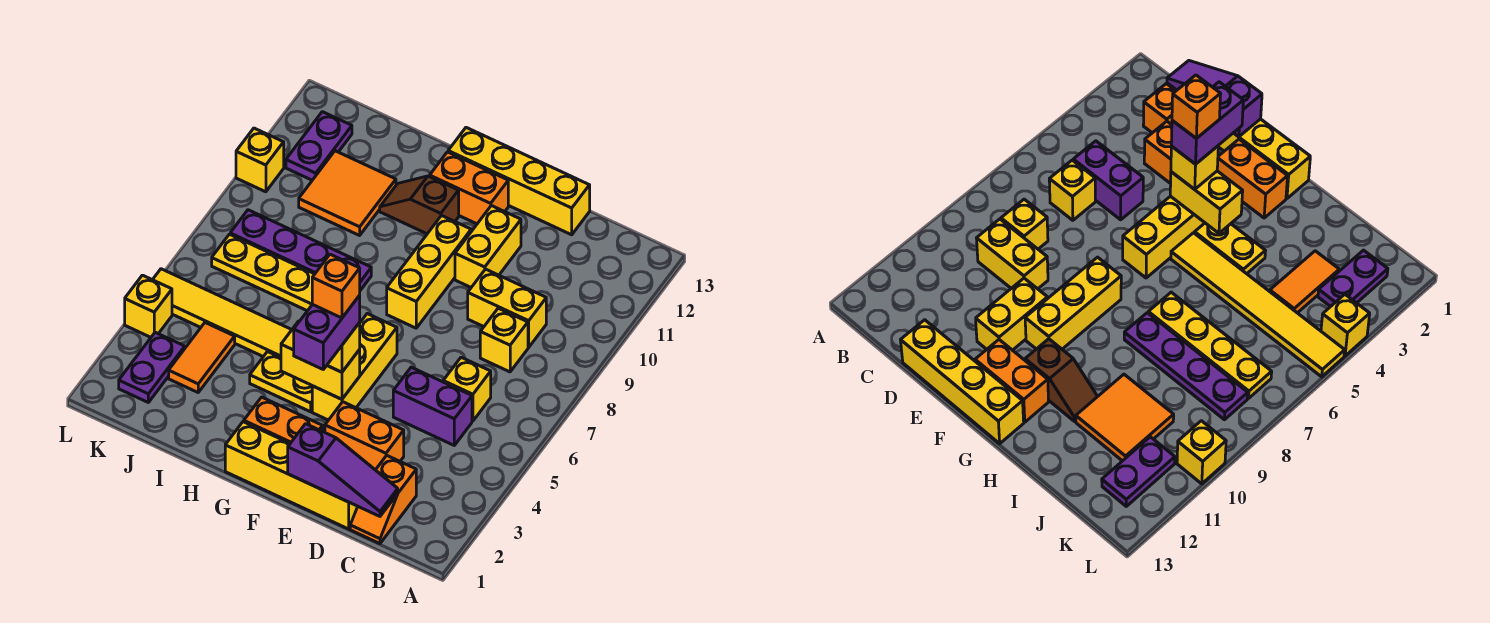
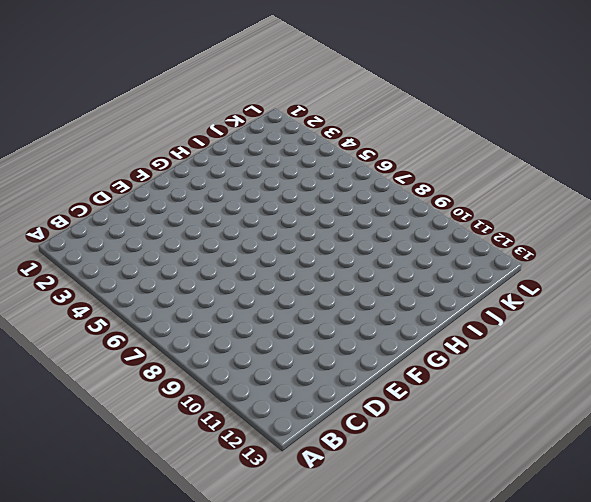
none -> orange slope C1:C2 level 1 top 2
none -> purple brick C5:D5 level 1
none -> yellow brick C6 level 1

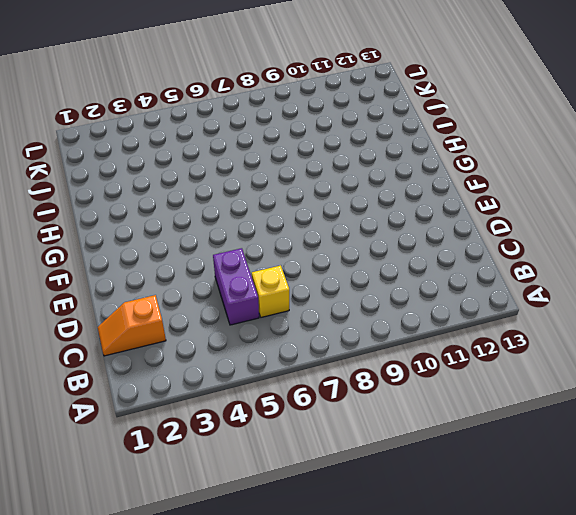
none -> yellow brick C8 level 1
none -> yellow brick C9:D9 level 1
none -> yellow brick D1:G1 level 1

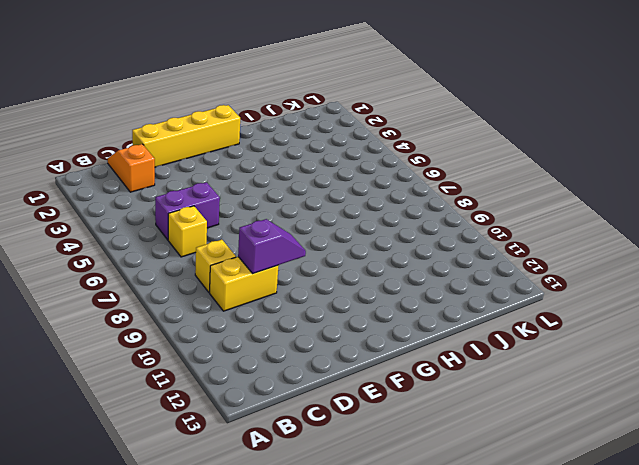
purple slope D9:E9 level 2 top D -> none
none -> orange brick D3:E3 level 1
none -> yellow brick D13:G13 level 1
none -> yellow brick E10:E11 level 1

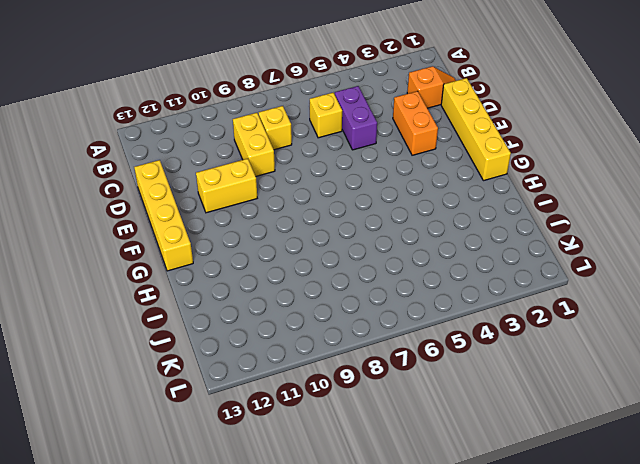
none -> orange brick F2:G2 level 1
none -> yellow brick F4:F6 level 1
none -> yellow brick F8:F10 level 1

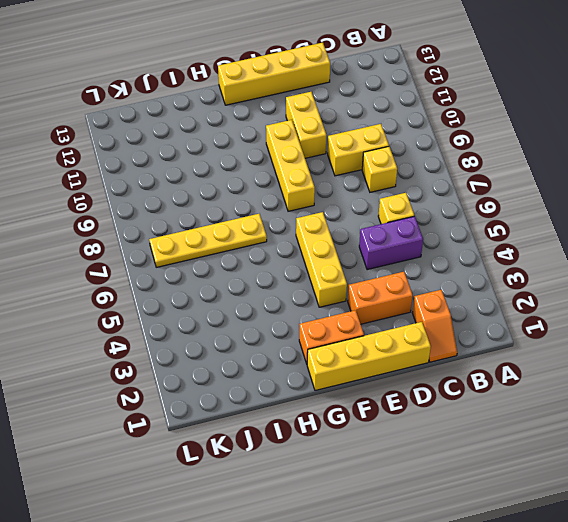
none -> orange brick F12:G12 level 1
none -> yellow plate G4:H4 level 1
none -> yellow tile G5:L5 level 1

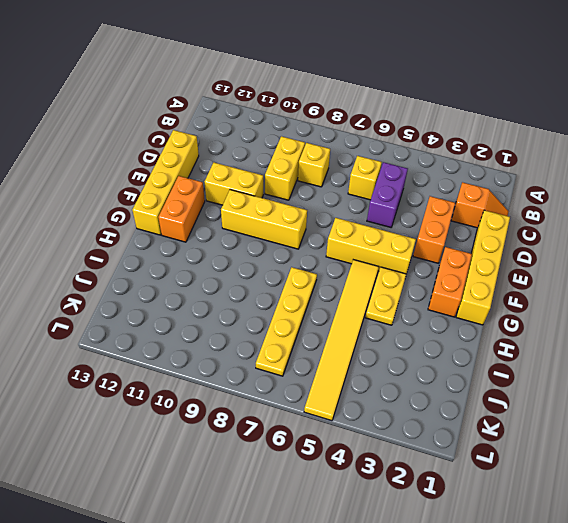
none -> brown slope G11:H11 level 1 top G
none -> purple plate H8:K8 level 1
none -> orange tile I10:J11 level 1

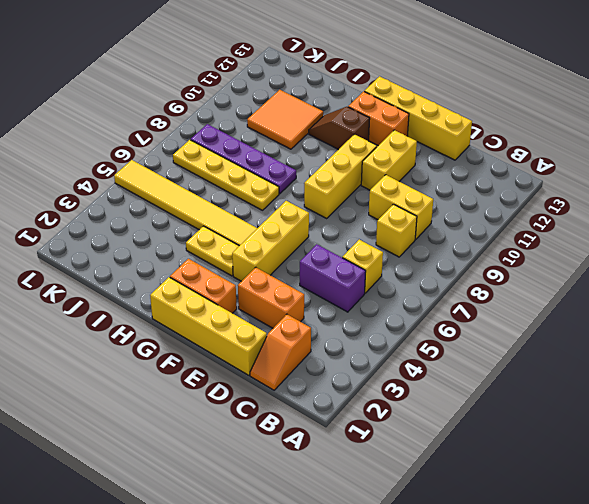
none -> orange tile J3:J4 level 1
none -> purple plate K2:K3 level 1
none -> purple plate K11:K12 level 1

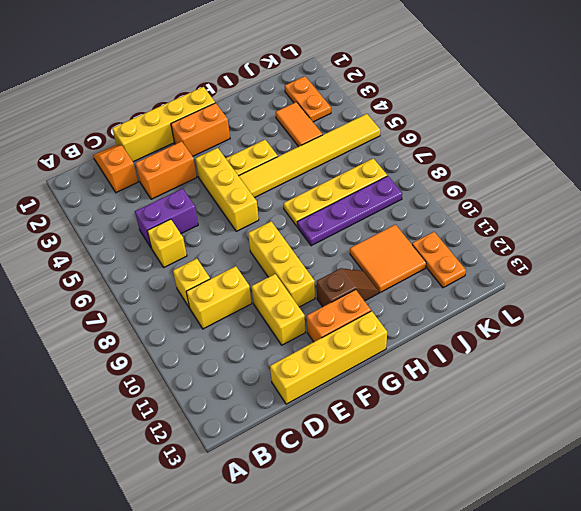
orange plate K2:K3 level 1 -> purple plate K2:K3 level 1
orange plate K11:K12 level 1 -> purple plate K11:K12 level 1
none -> yellow brick L4 level 1
none -> yellow brick L10 level 1
none -> purple slope C1:E1 level 2 top E

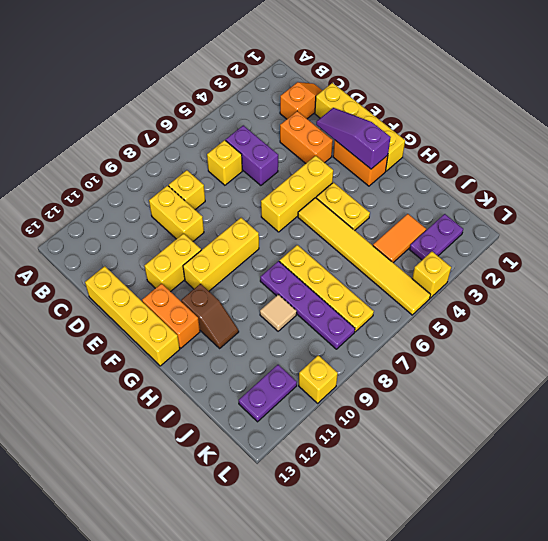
purple slope E2:G2 level 2 top G -> purple slope C1:E1 level 2 top E
tan tile I9 level 1 -> none
none -> orange tile I10:J11 level 1
none -> yellow brick F4:G4 level 2
none -> yellow brick F4 level 3

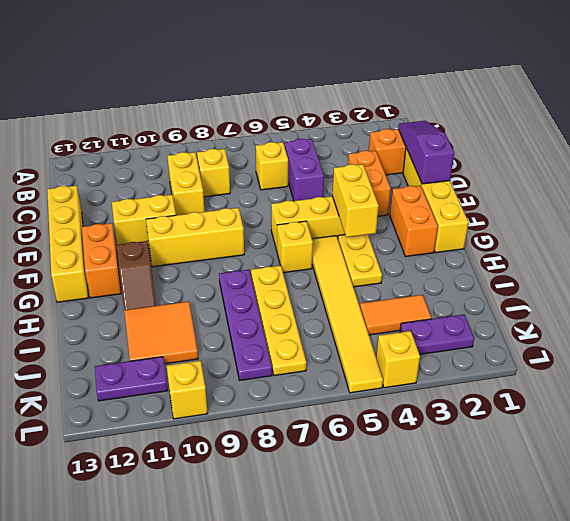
yellow brick G6 level 1 -> yellow brick F4 level 3
none -> purple brick F3:F4 level 4
none -> orange brick F4 level 5

